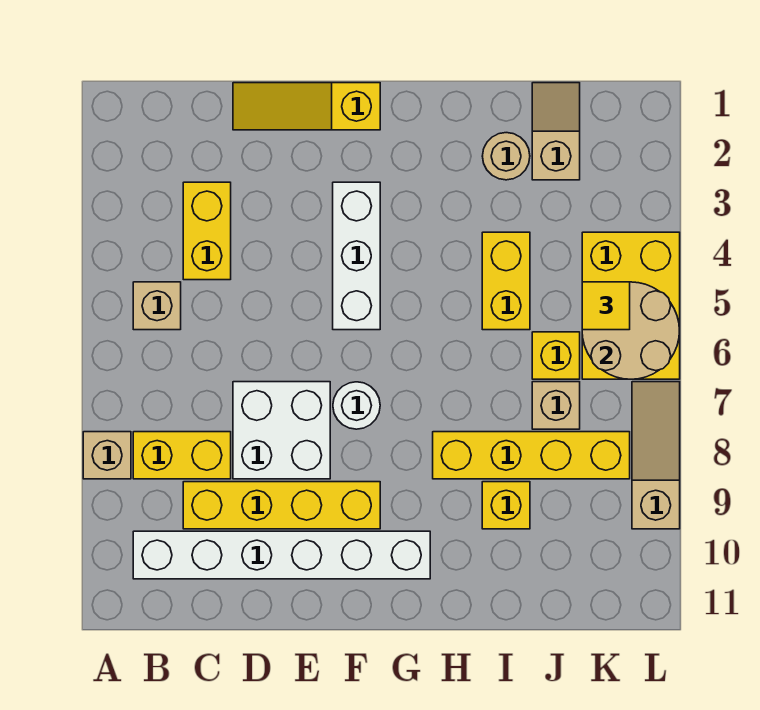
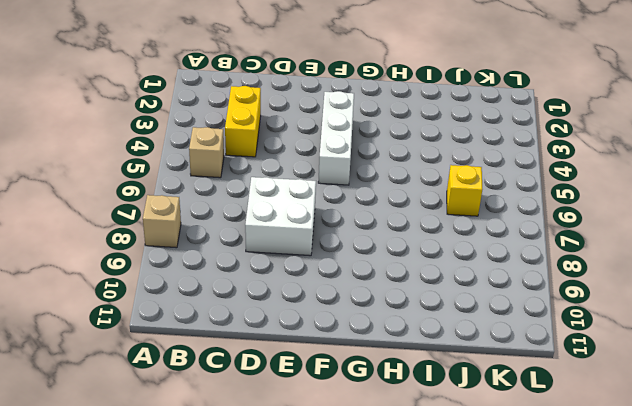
none -> yellow brick B8:C8 level 1
none -> white brick B10:G10 level 1
none -> yellow brick C9:F9 level 1

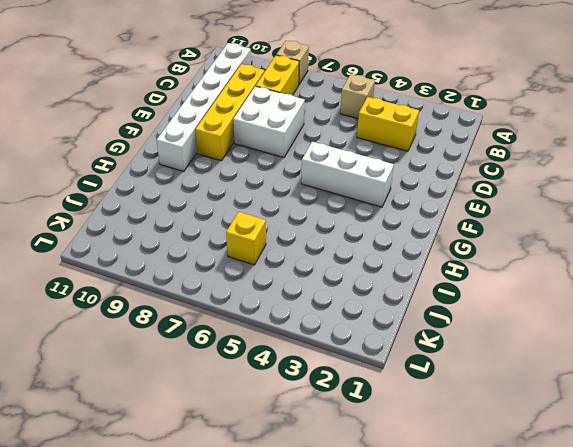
none -> yellow slope D1:F1 level 1 top F
none -> white round brick F7 level 1
none -> yellow brick H8:K8 level 1

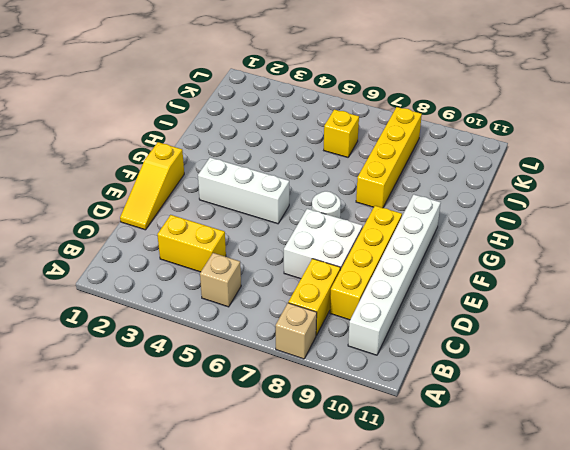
none -> tan round brick I2 level 1
none -> yellow brick I4:I5 level 1
none -> yellow brick I9 level 1

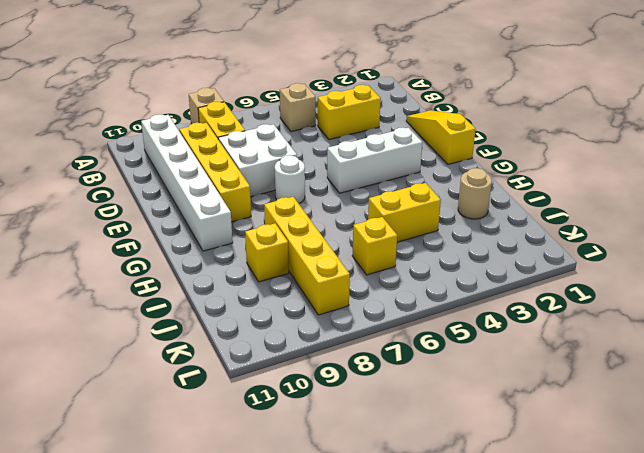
none -> tan slope J1:J2 level 1 top 2
none -> tan brick J7 level 1
none -> yellow brick K4:L6 level 1

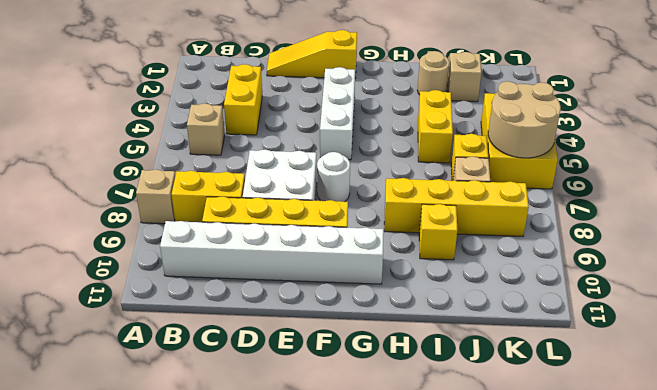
none -> tan slope L7:L9 level 1 top 9
none -> yellow tile K5 level 3

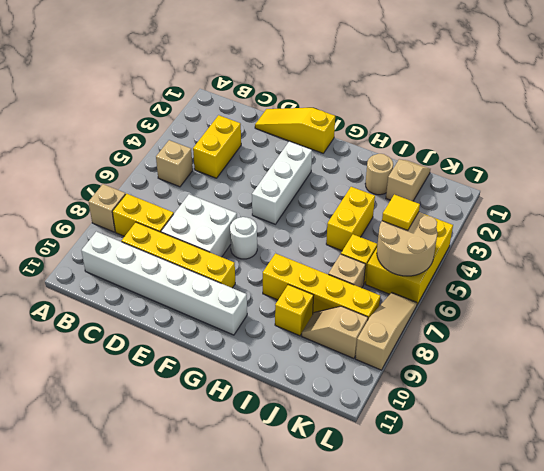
tan slope J9:K9 level 1 top K -> none

